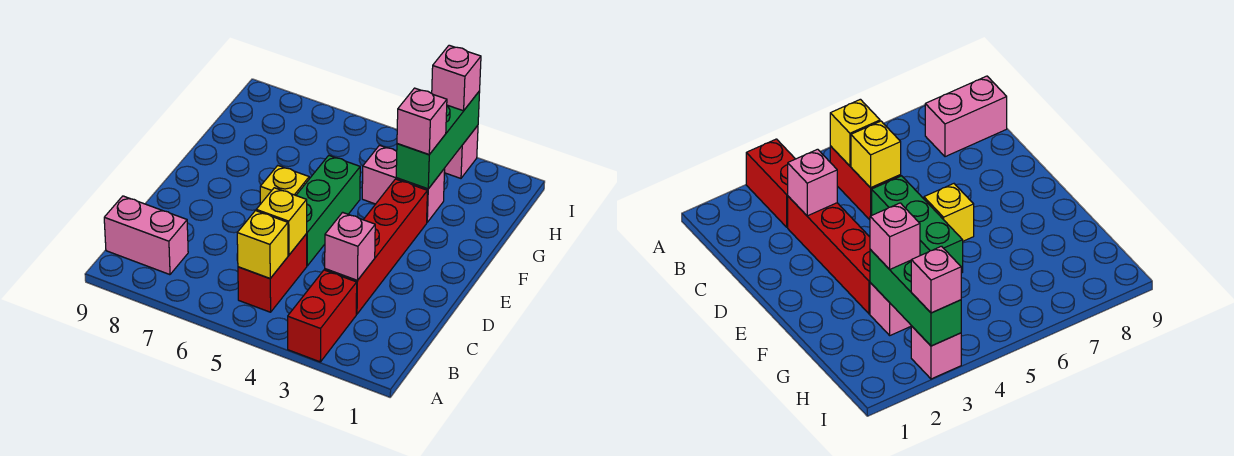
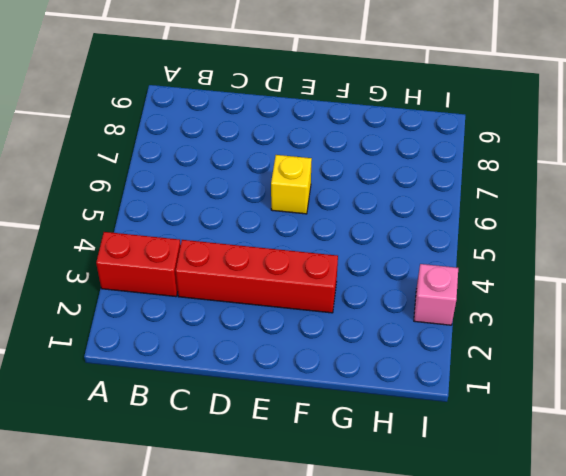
none -> red brick B5:C5 level 1
none -> pink brick B8:B9 level 1
none -> green brick D5:F5 level 1

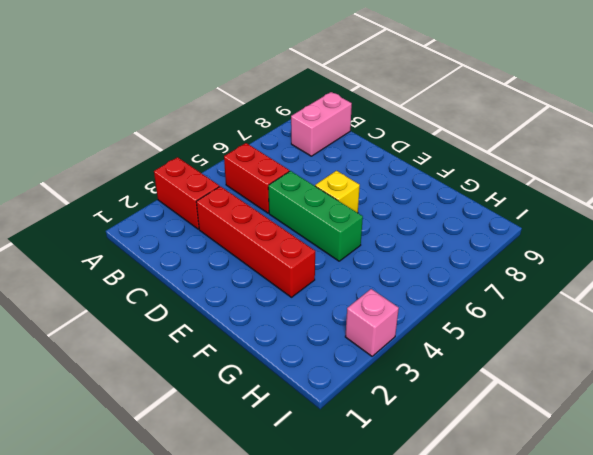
none -> pink brick G3:G4 level 1
none -> yellow brick B5 level 2
none -> pink brick C3 level 2

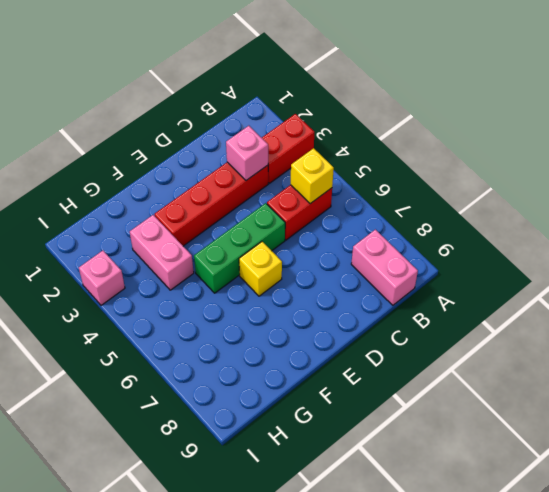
none -> yellow brick C5 level 2
none -> green brick G3:I3 level 2
none -> pink brick G3 level 3

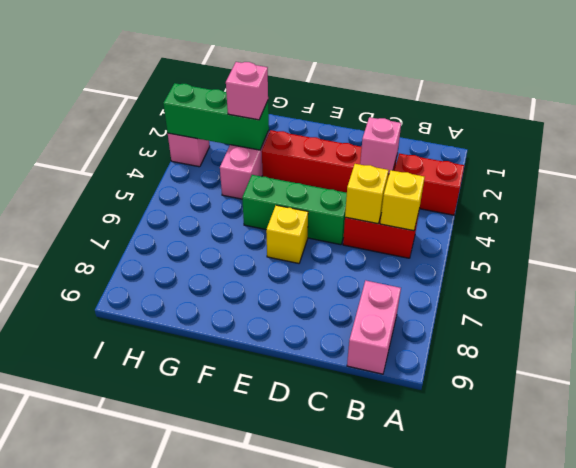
none -> pink brick I3 level 3

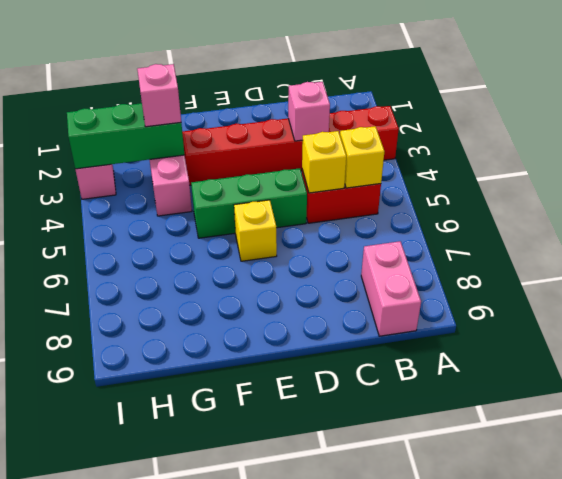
none -> pink brick I3 level 3

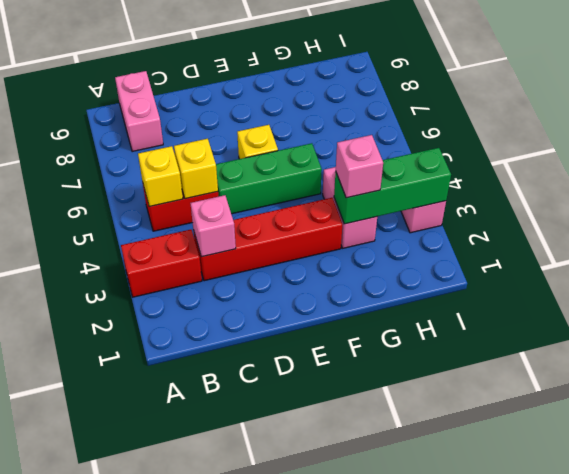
none -> pink brick I3 level 3

